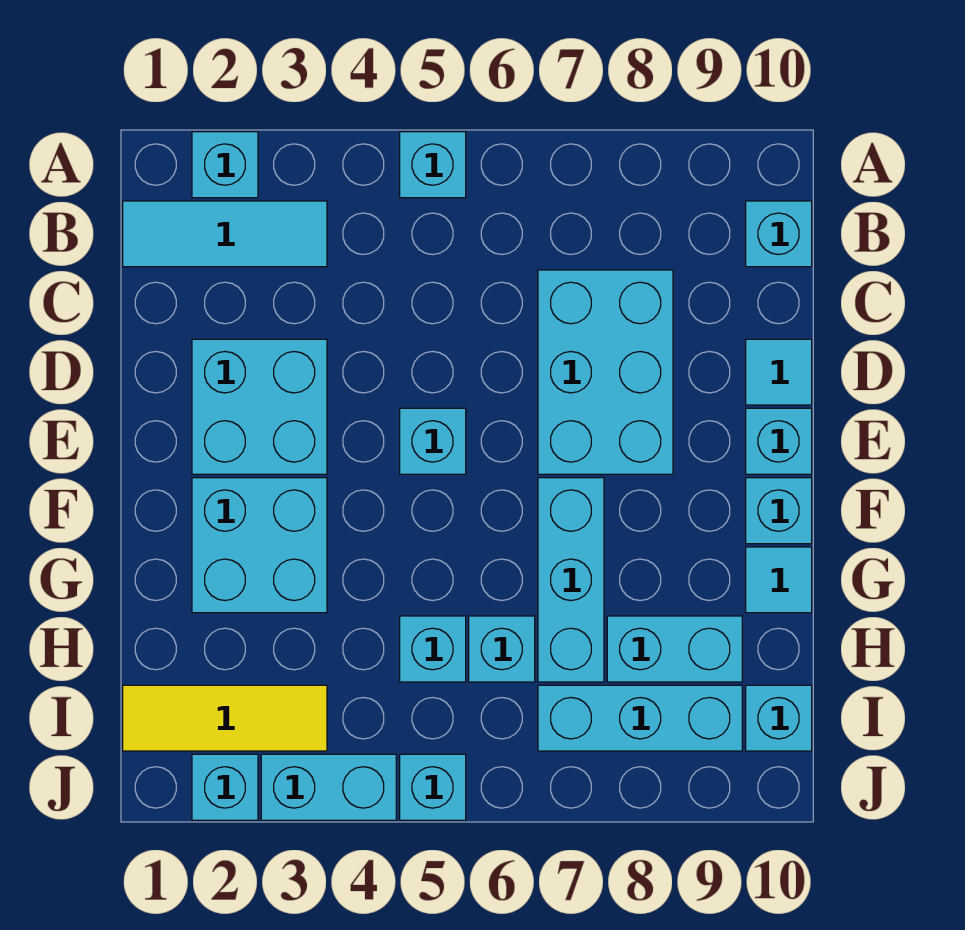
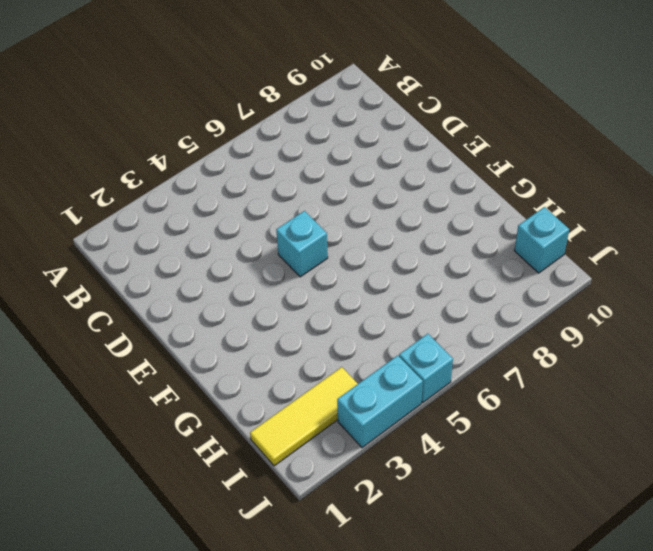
none -> cyan brick A2 level 1
none -> cyan brick A5 level 1
none -> cyan tile B1:B3 level 1

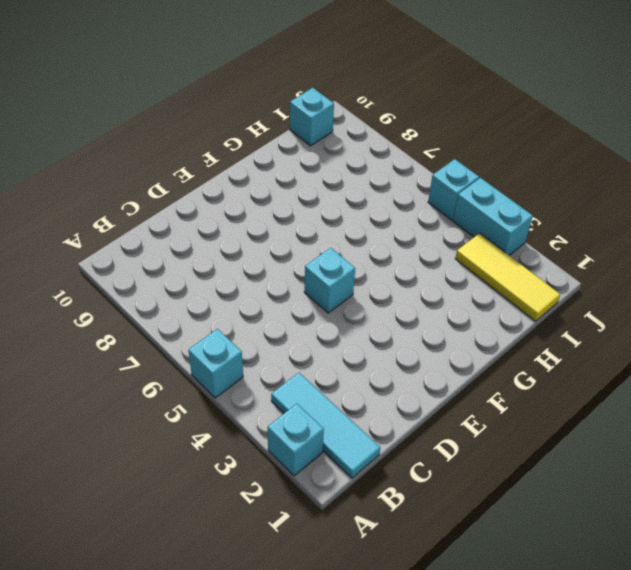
none -> cyan brick B10 level 1
none -> cyan brick C7:E8 level 1
none -> cyan brick D2:E3 level 1

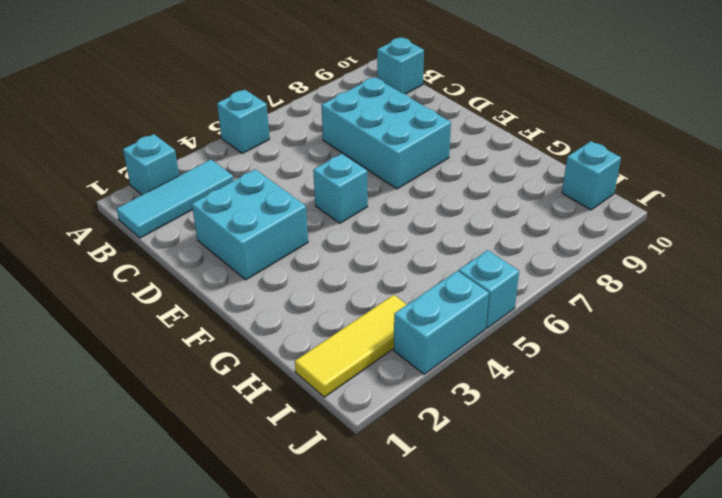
none -> cyan tile D10 level 1
none -> cyan brick E10 level 1
none -> cyan brick F2:G3 level 1

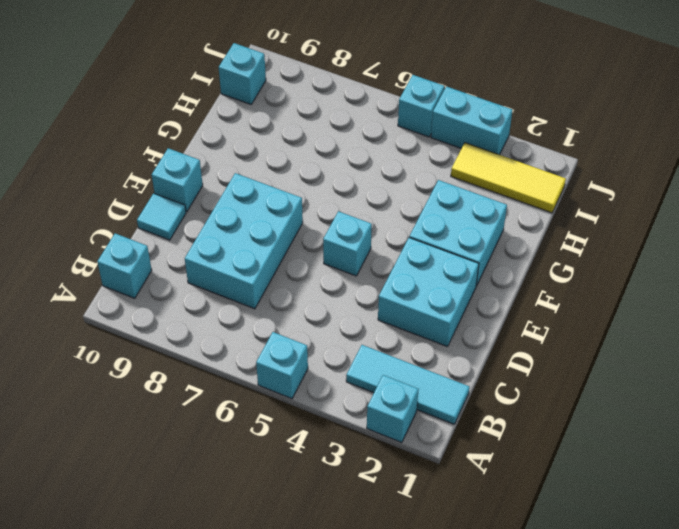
none -> cyan brick F7:H7 level 1
none -> cyan brick F10 level 1
none -> cyan tile G10 level 1

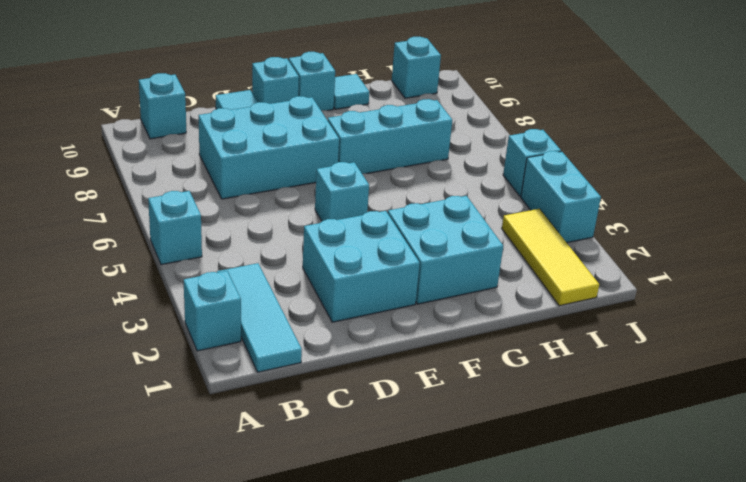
none -> cyan brick H5 level 1
none -> cyan brick H6 level 1
none -> cyan brick H8:H9 level 1

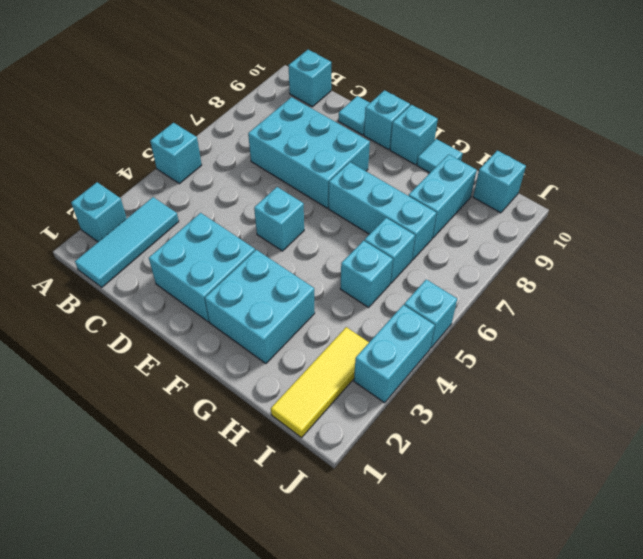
none -> cyan brick I7:I9 level 1
none -> cyan brick J2 level 1

